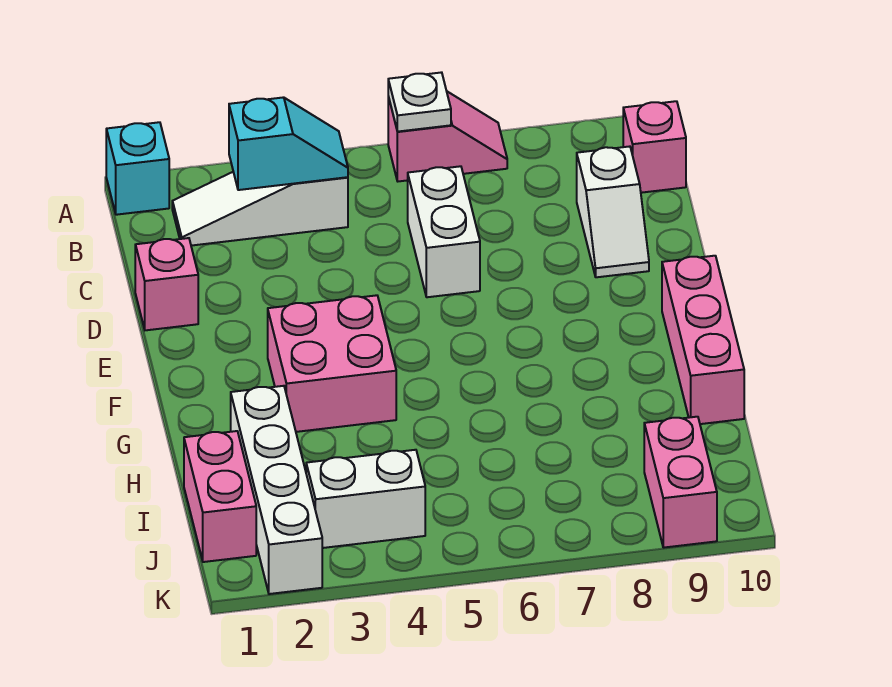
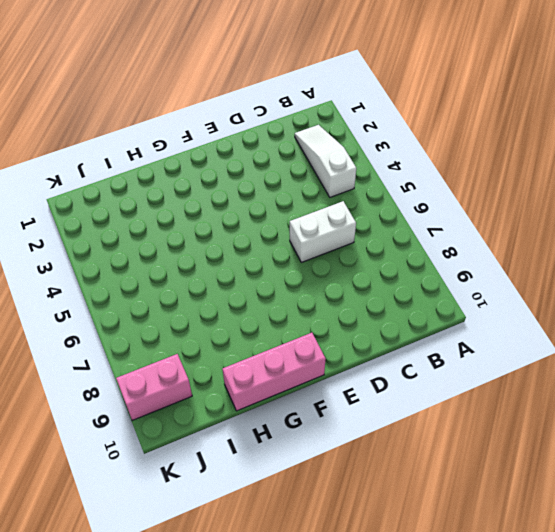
none -> cyan brick A1 level 1
none -> pink slope A6:A7 level 1 top 6
none -> pink brick B10 level 1

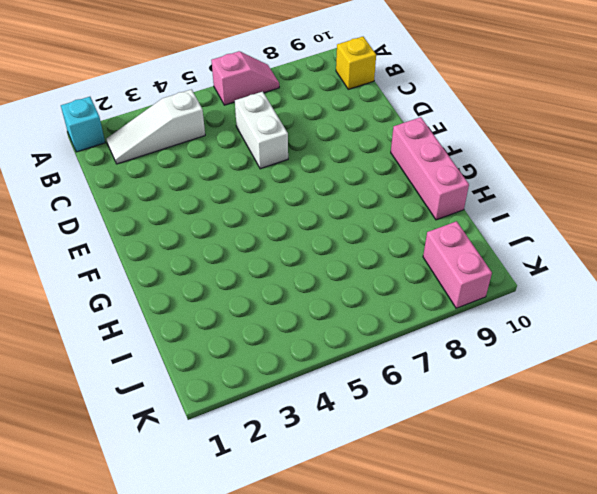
yellow brick B10 level 1 -> pink brick B10 level 1
none -> white slope C9:D9 level 1 top C
none -> pink brick D1 level 1
none -> pink brick F3:G4 level 1

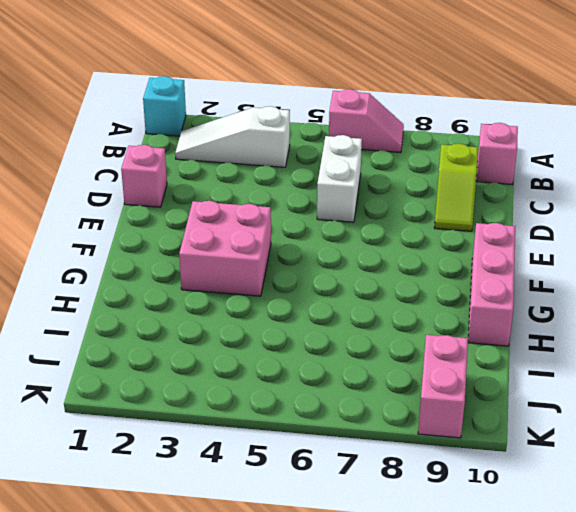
lime slope C9:D9 level 1 top C -> white slope C9:D9 level 1 top C
none -> white brick H2:K2 level 1
none -> pink brick I1:J1 level 1
none -> white brick J3:J4 level 1

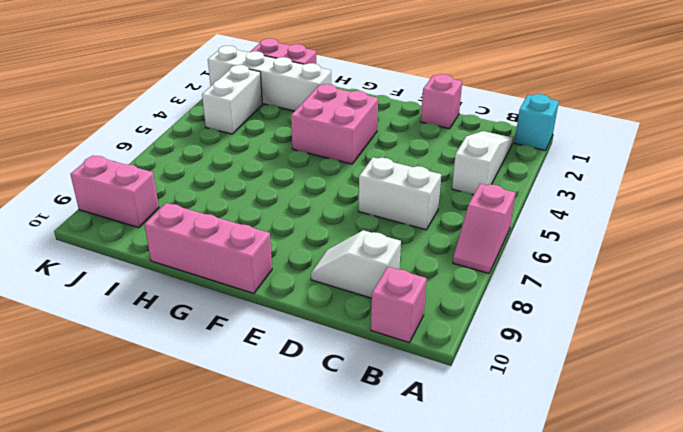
none -> white plate A6 level 2
none -> cyan slope B3:B4 level 2 top 3

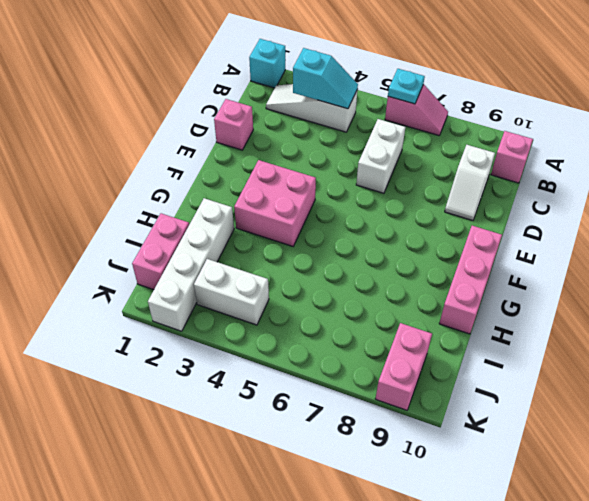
cyan plate A6 level 2 -> white plate A6 level 2

